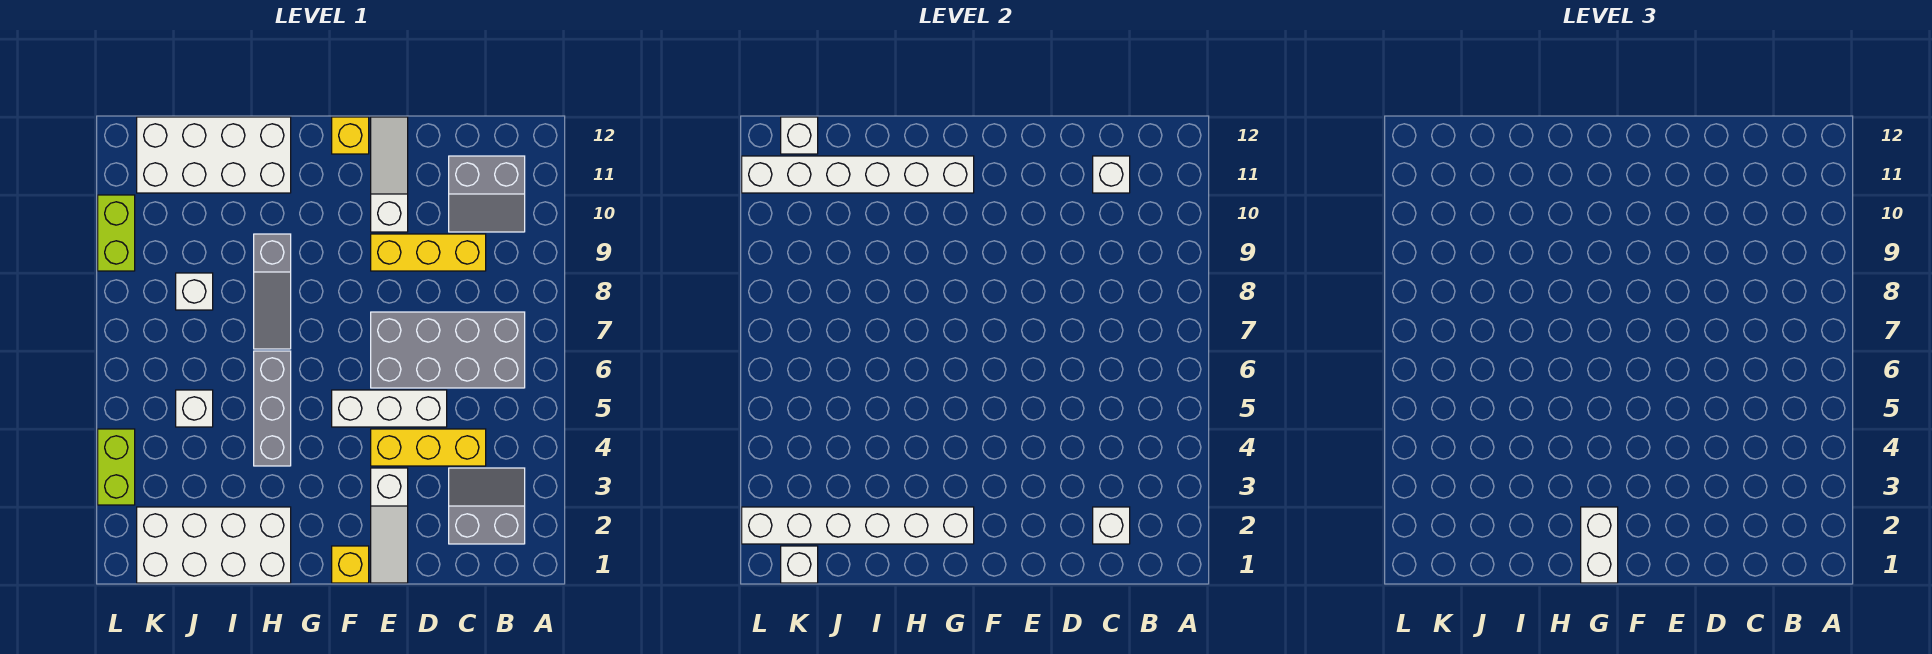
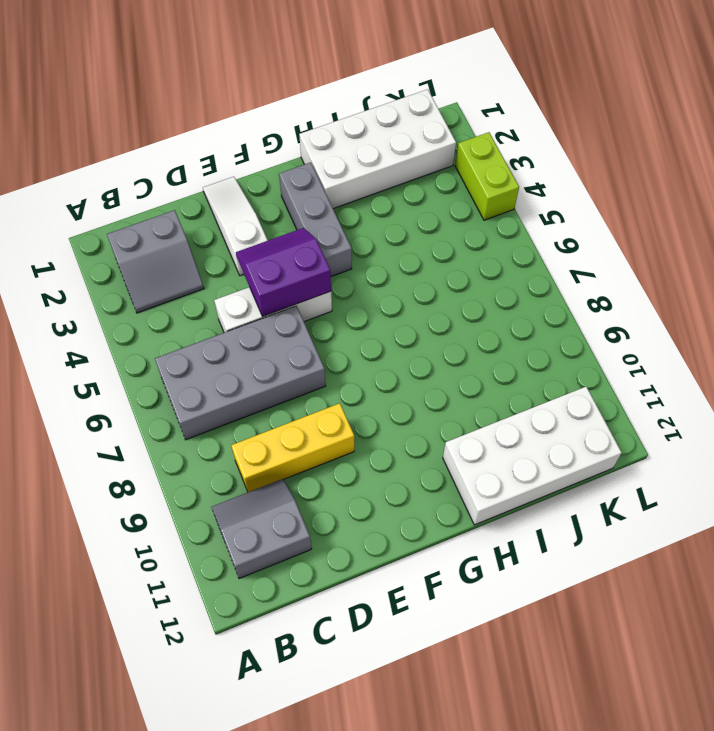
purple slope E4:F5 level 2 top 5 -> none
grey brick G2:G4 level 1 -> grey brick H4:H6 level 1
none -> yellow brick C4:E4 level 1
none -> white slope E10:E12 level 1 top 10
none -> yellow brick F1 level 1

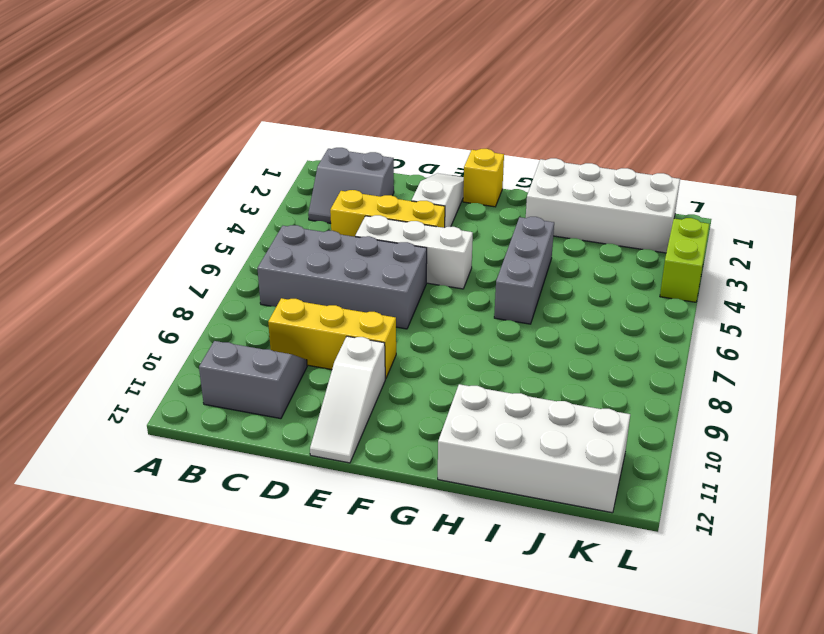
none -> yellow brick F12 level 1
none -> grey slope H7:H9 level 1 top 9
none -> white brick J5 level 1

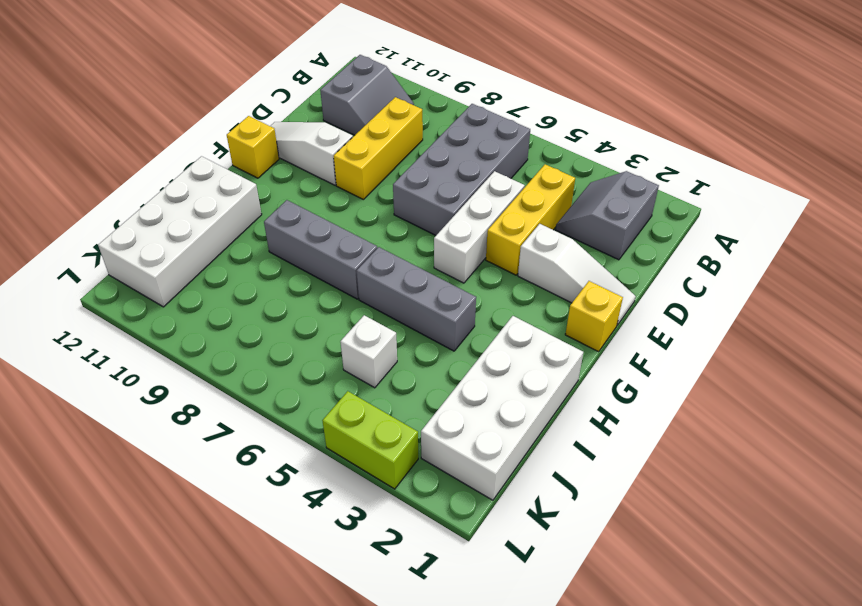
grey brick H7:H9 level 1 -> grey slope H7:H9 level 1 top 9
none -> white brick J8 level 1
none -> lime brick L9:L10 level 1
none -> white brick C2 level 2

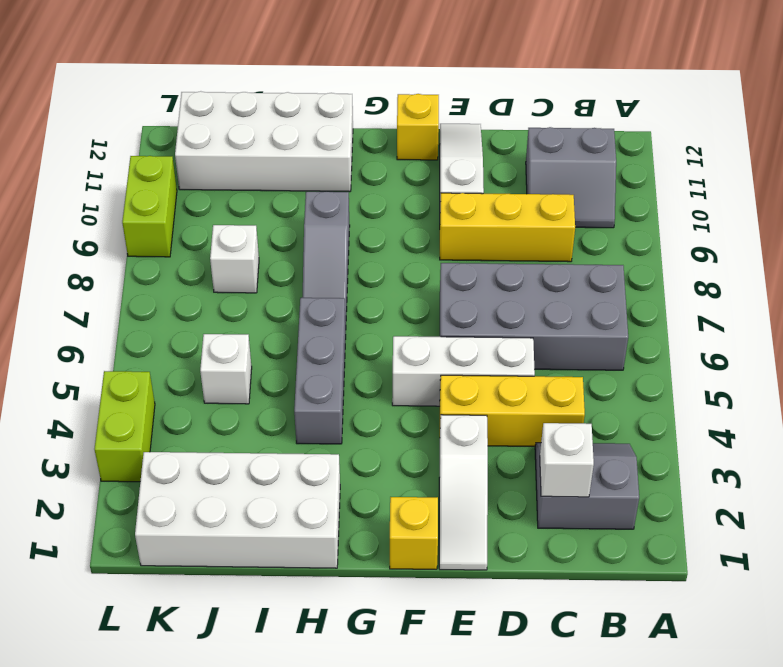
none -> white brick C11 level 2
none -> white brick G2:L2 level 2
none -> white brick G11:L11 level 2

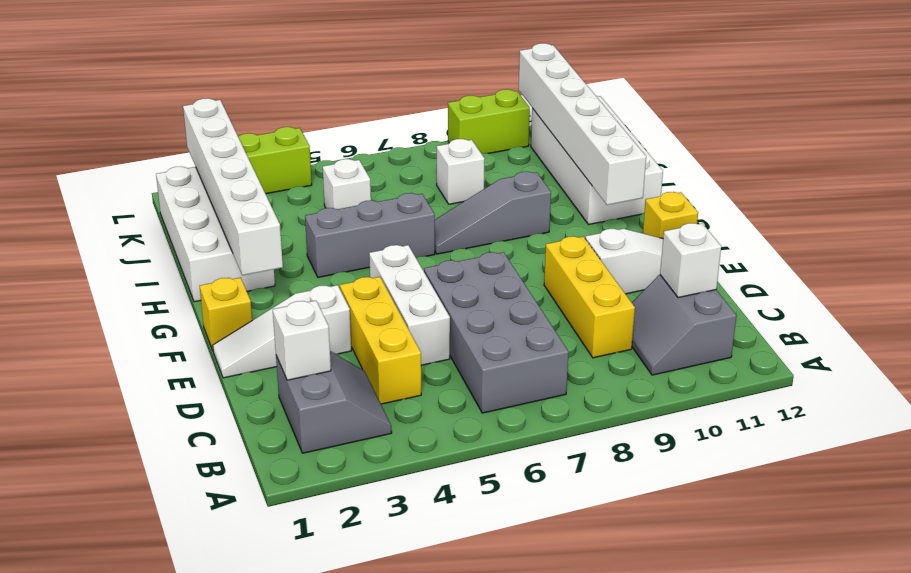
none -> white brick K1 level 2
none -> white brick K12 level 2
none -> white brick G1:G2 level 3

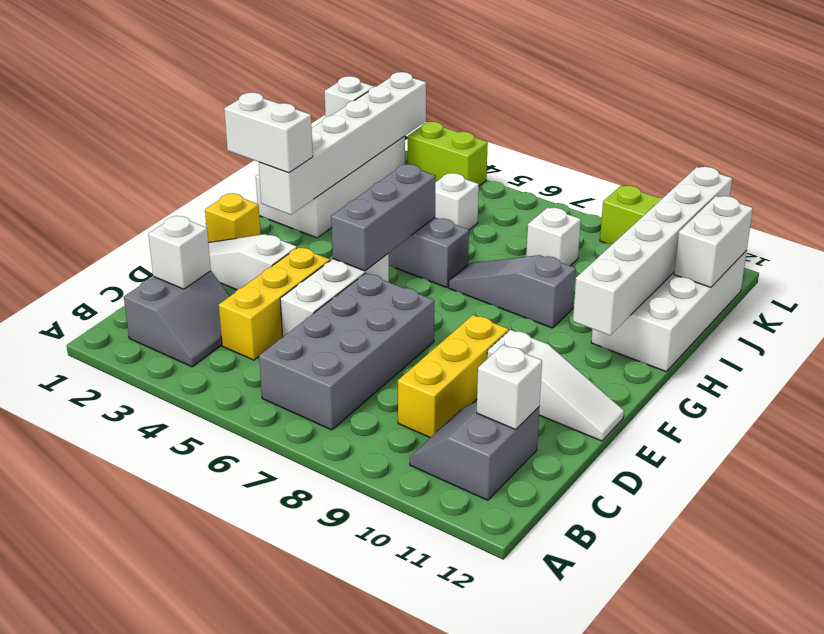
grey brick F5:H5 level 2 -> none
white brick J12:K12 level 2 -> white brick K12 level 2
none -> yellow brick F12 level 1

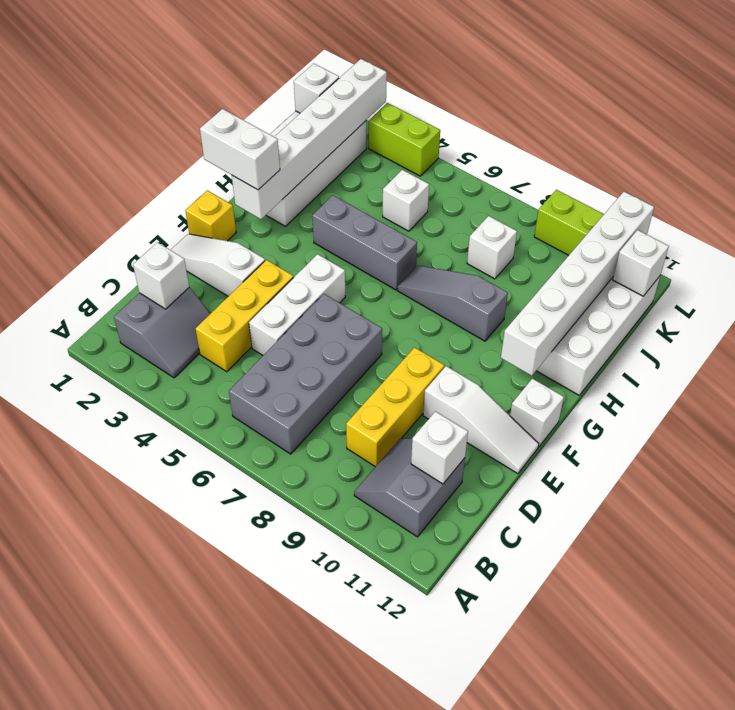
white brick F12 level 1 -> yellow brick F12 level 1

